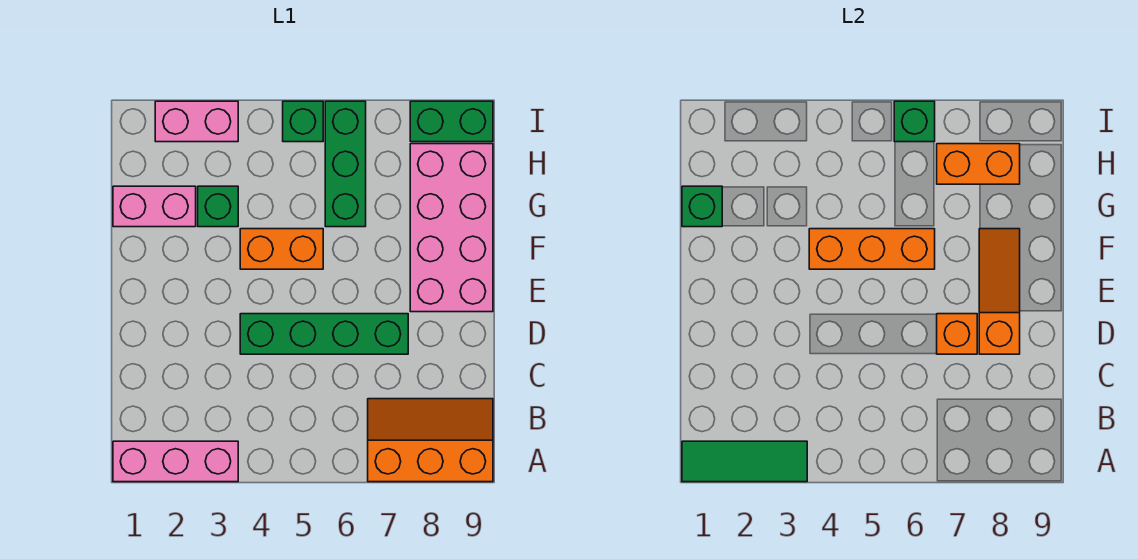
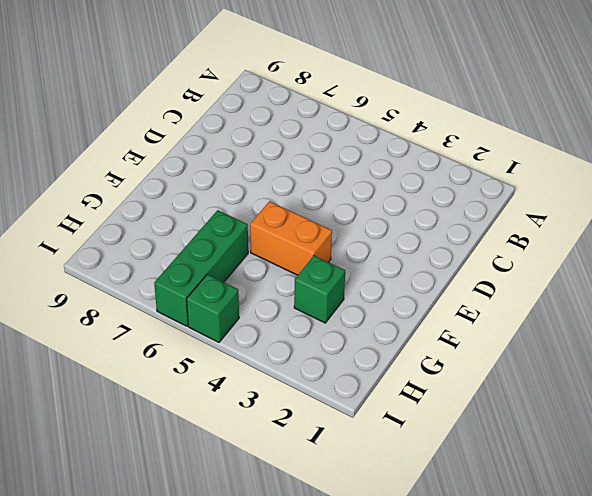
none -> pink brick A1:A3 level 1
none -> orange slope A7:B9 level 1 top A
none -> green brick D4:D7 level 1

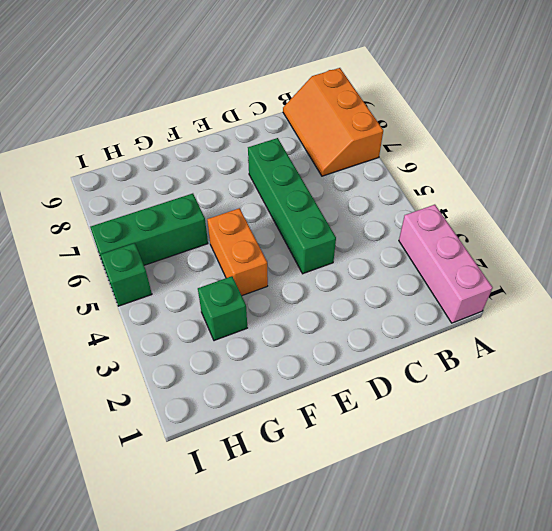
none -> pink brick E8:H9 level 1
none -> pink brick G1:G2 level 1
none -> pink brick I2:I3 level 1

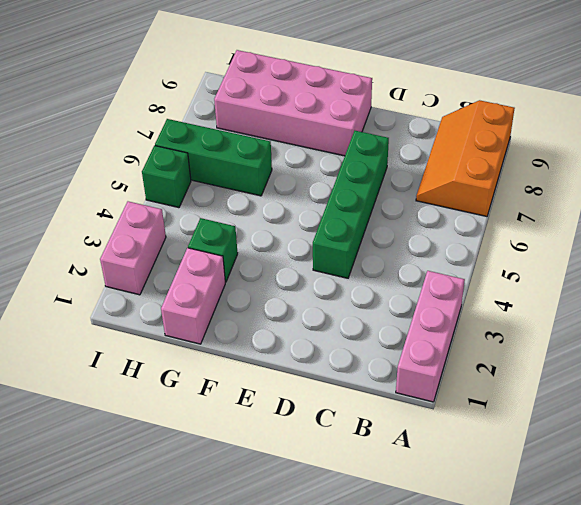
none -> orange brick F4:F5 level 1
none -> green brick I8:I9 level 1
none -> green tile A1:A3 level 2

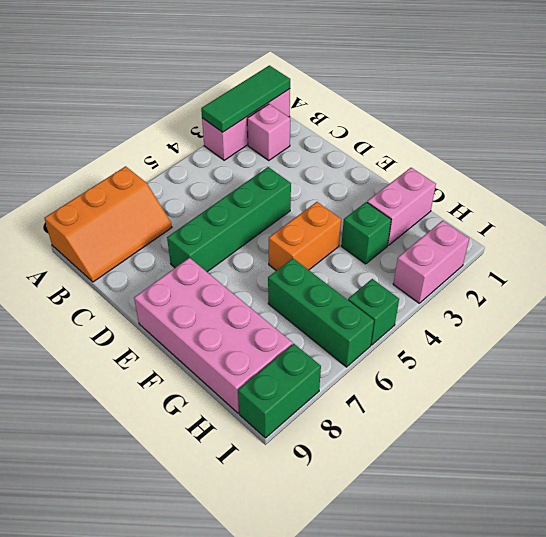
pink brick B2 level 1 -> none
none -> orange brick D7 level 2
none -> orange slope D8:F8 level 2 top D
none -> orange brick F4:F6 level 2

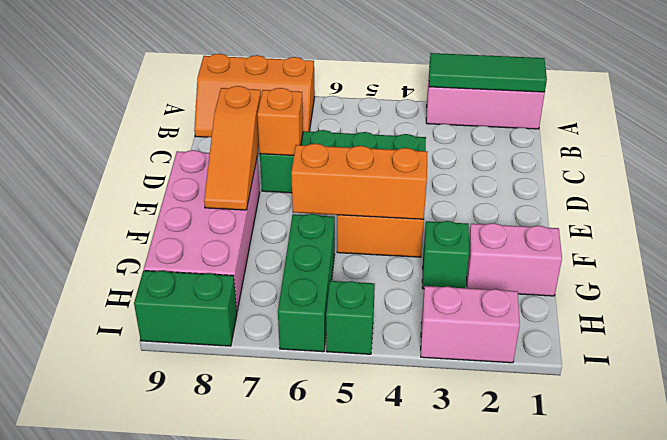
none -> green brick G1 level 2
none -> orange brick H7:H8 level 2
none -> green brick I6 level 2

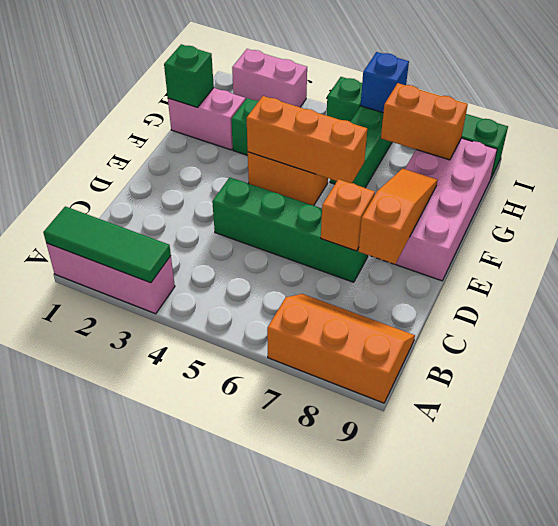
blue brick I6 level 2 -> green brick I6 level 2

